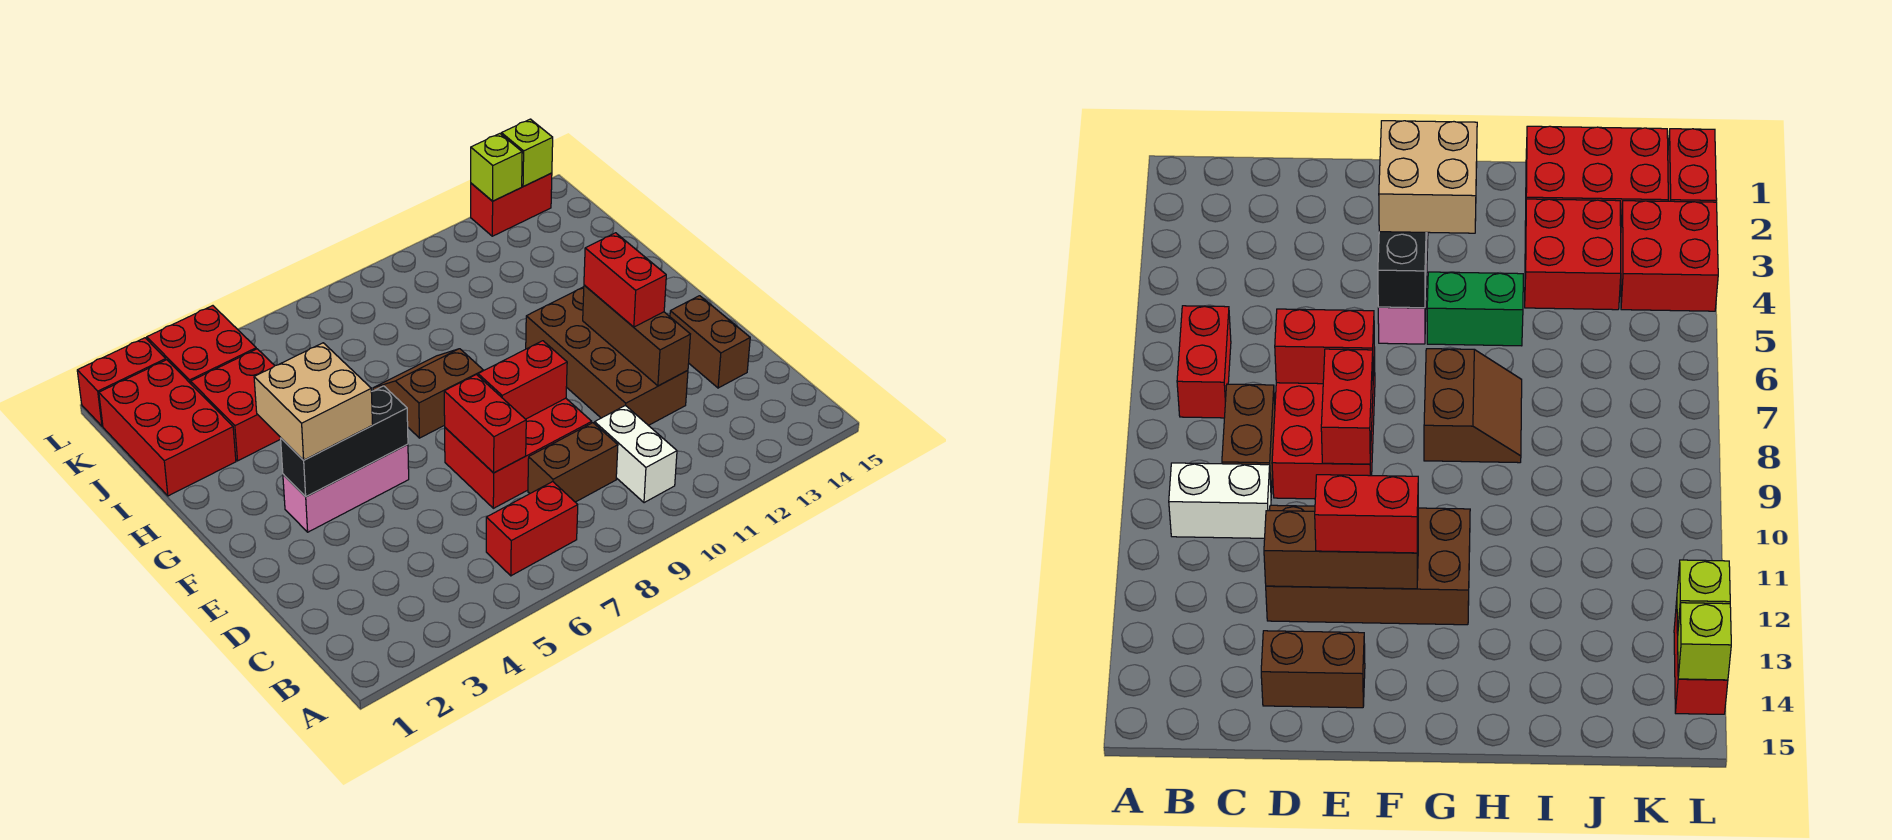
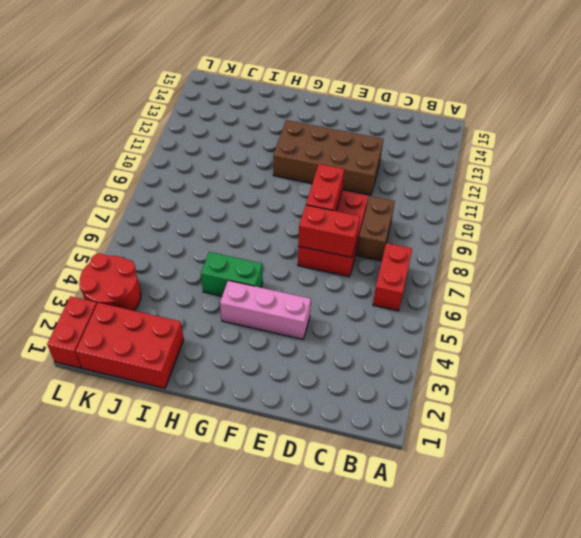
pink brick E4:G4 level 1 -> pink brick F3:F5 level 1
red round brick K3:L4 level 1 -> red brick K3:L4 level 1
none -> white brick B10:C10 level 1
none -> brown brick D14:E14 level 1
none -> brown slope G7:H8 level 1 top G

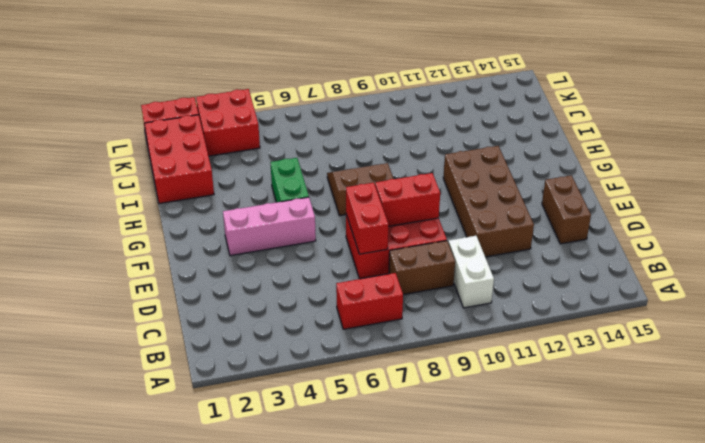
none -> red brick I3:J4 level 1
none -> red brick L13:L14 level 1
none -> brown brick D12:F12 level 2

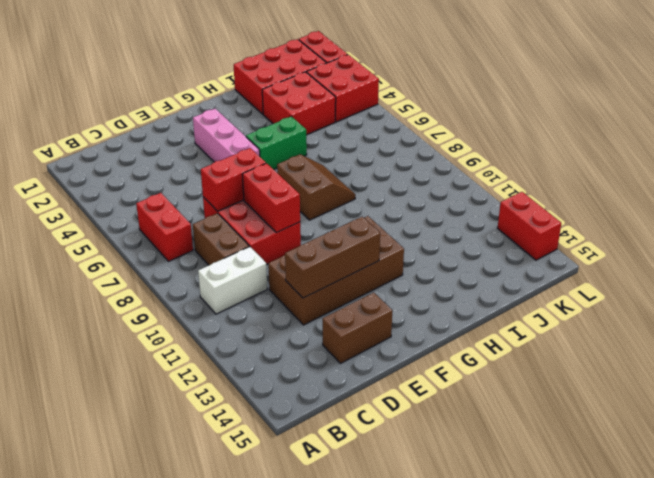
none -> black brick F3:F5 level 2
none -> lime brick L13 level 2
none -> lime brick L14 level 2

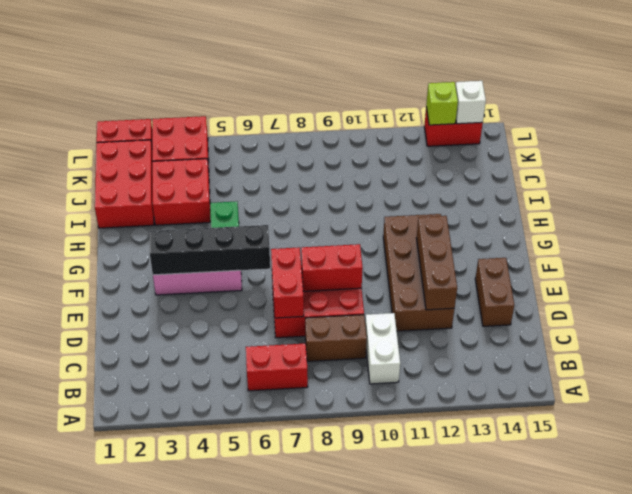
black brick F3:F6 level 2 -> black brick F3:F5 level 2
white brick L14 level 2 -> lime brick L14 level 2
none -> brown slope G7:H8 level 1 top G
none -> red brick E12:F12 level 3
none -> tan brick F3:G4 level 3

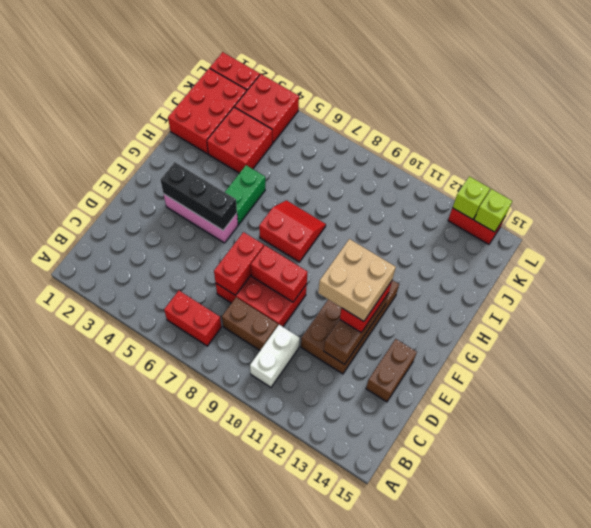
tan brick E11:F12 level 4 -> tan brick F3:G4 level 3
red slope G7:H8 level 1 top G -> brown slope G7:H8 level 1 top G

